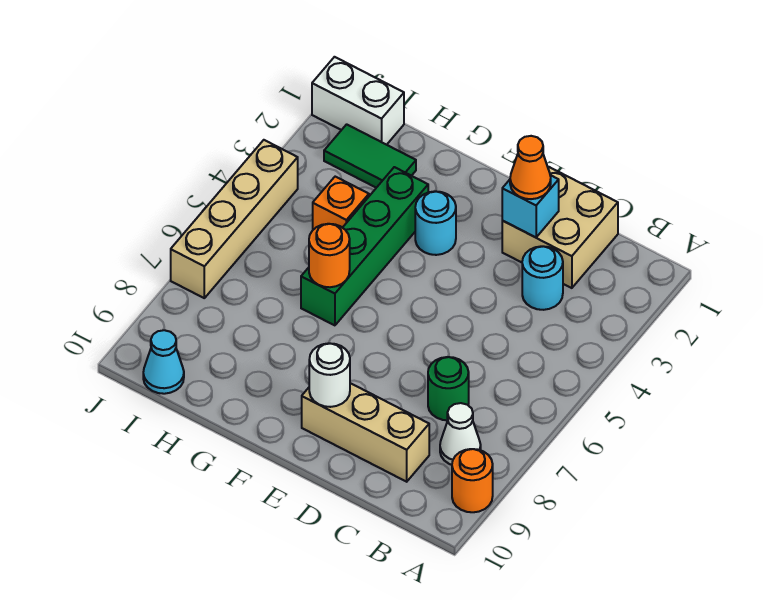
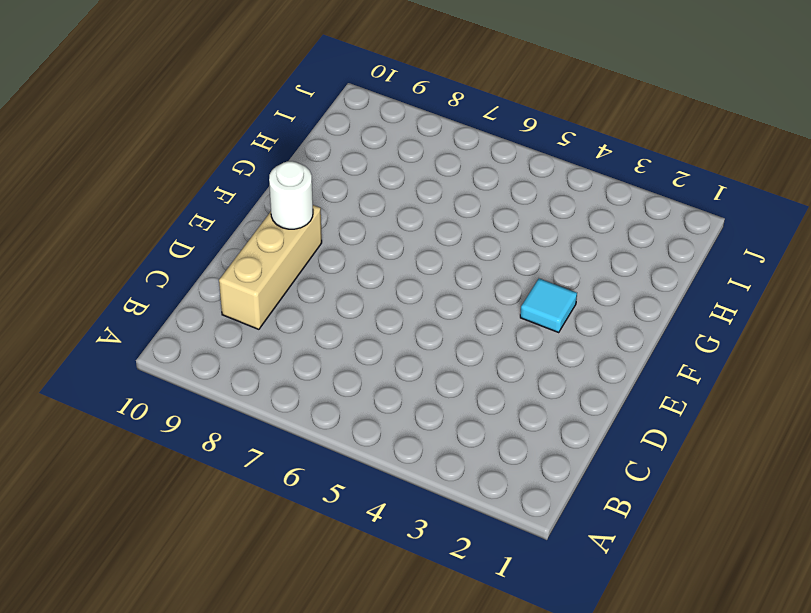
cyan tile F3 level 1 -> cyan round brick F3 level 1
none -> orange round brick A9 level 1
none -> white cone B8 level 1
none -> tan brick C1:D2 level 1

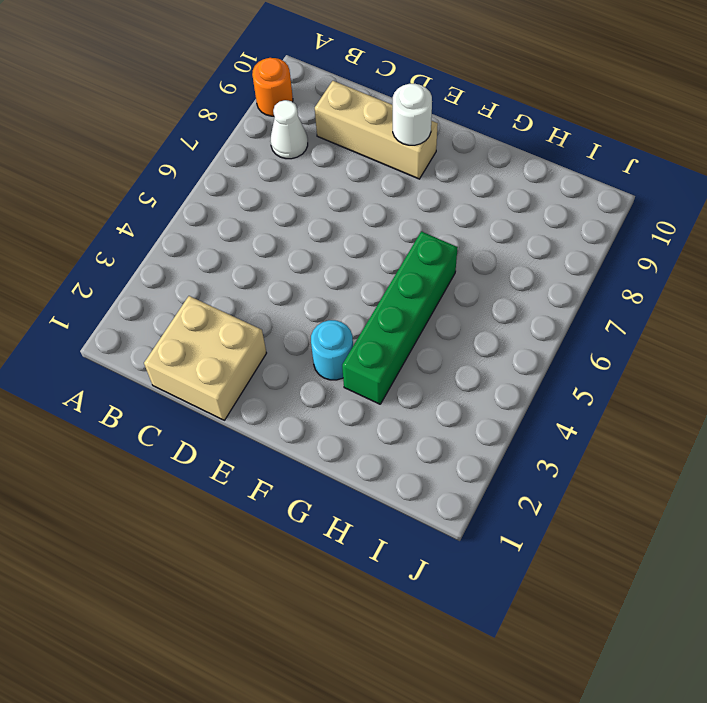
none -> cyan round brick C3 level 1
none -> green round brick C7 level 1
none -> green tile H2:I2 level 1

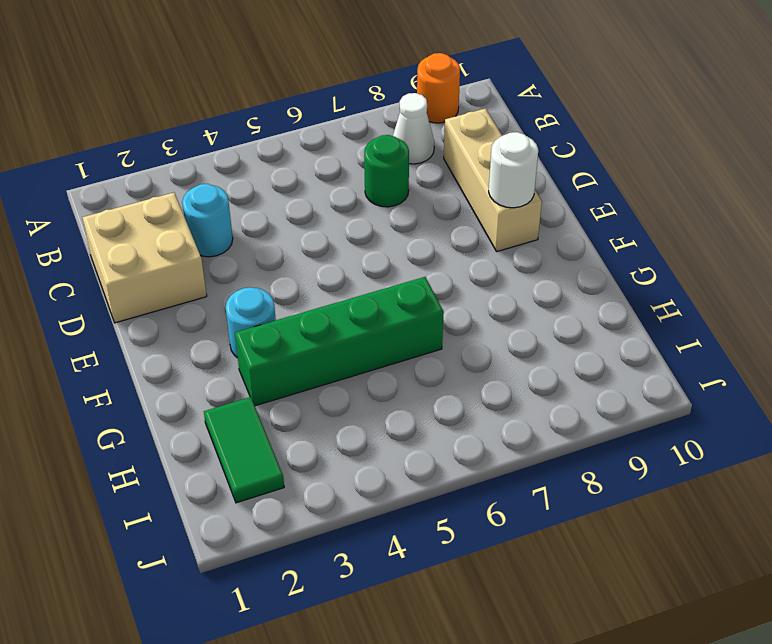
none -> orange brick H4 level 1
none -> white brick I1:J1 level 1
none -> cyan cone I10 level 1

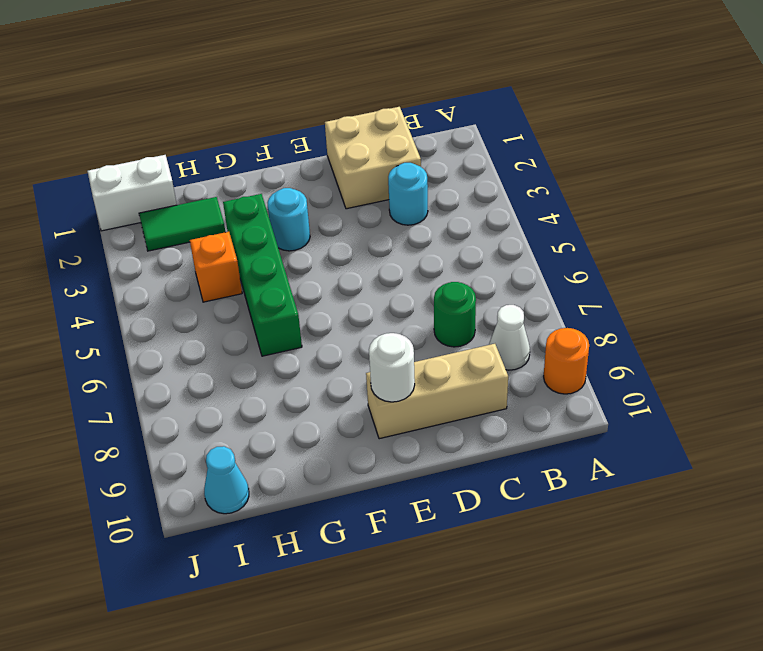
none -> tan brick J4:J7 level 1
none -> cyan brick D2 level 2
none -> orange round brick G6 level 2

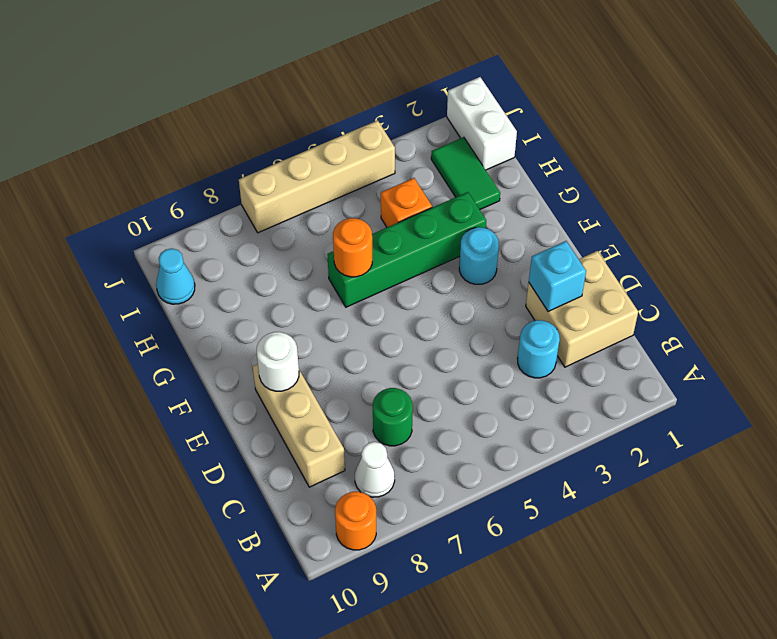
none -> orange cone D2 level 3

